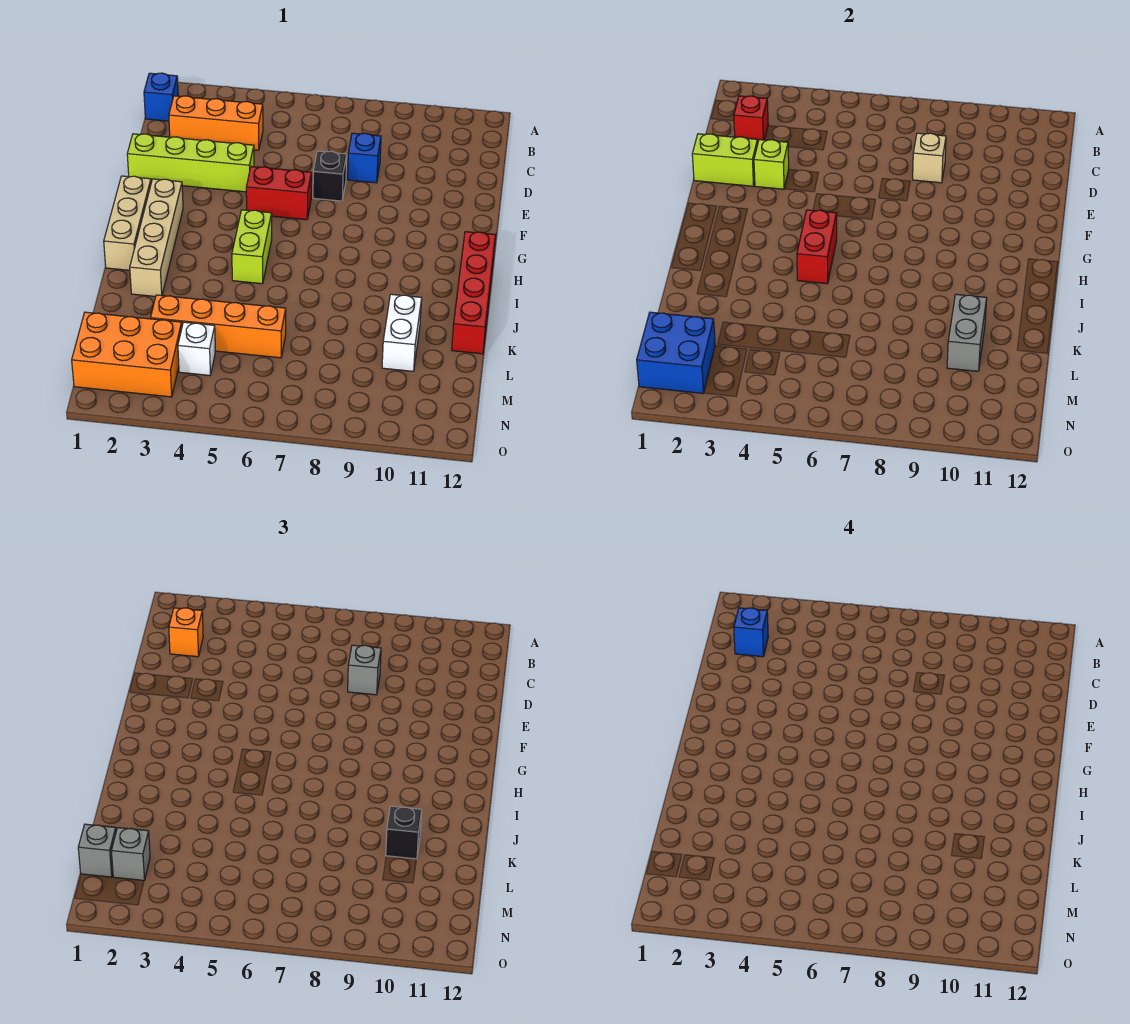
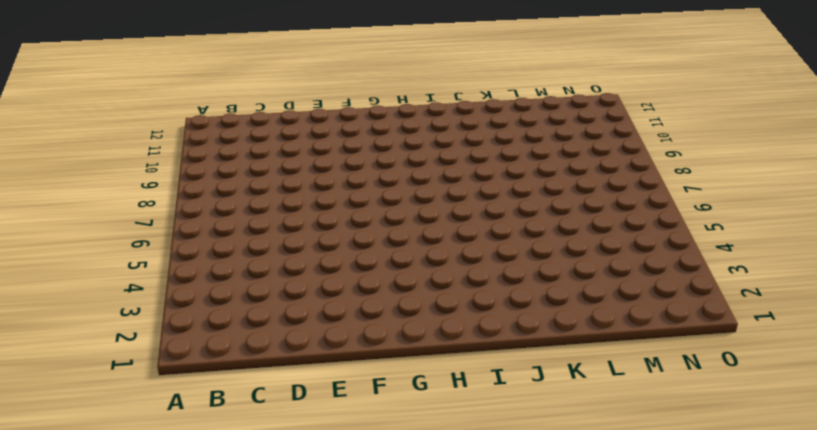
none -> blue brick B1 level 1
none -> orange brick C2:C4 level 1
none -> blue brick D8 level 1

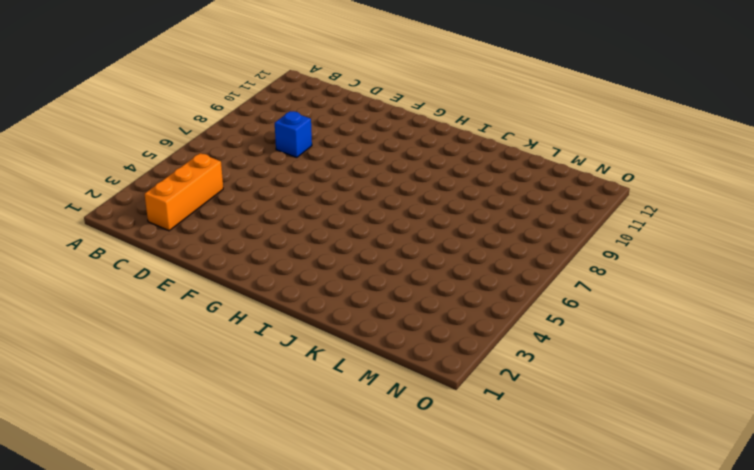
none -> blue brick B1 level 1
none -> lime brick E1:E4 level 1
none -> black brick E7 level 1

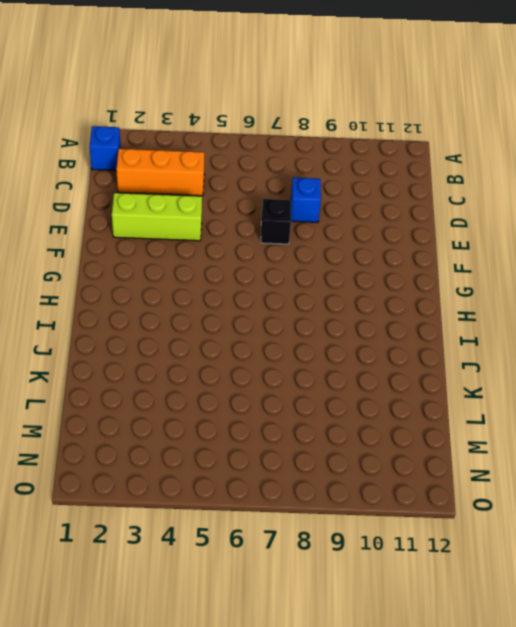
lime brick E2:E4 level 1 -> lime brick E1:E4 level 1
none -> red brick F5:F6 level 1
none -> tan brick G1:I1 level 1
none -> tan brick G2:J2 level 1

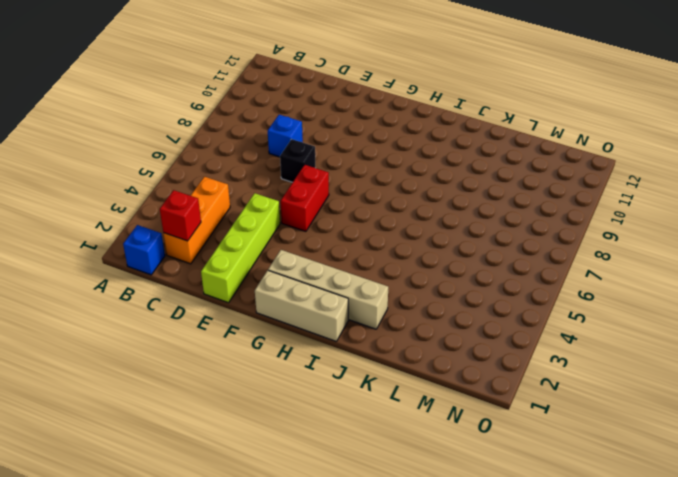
none -> lime brick H5:I5 level 1
none -> red brick H12:K12 level 1
none -> white brick K10:L10 level 1

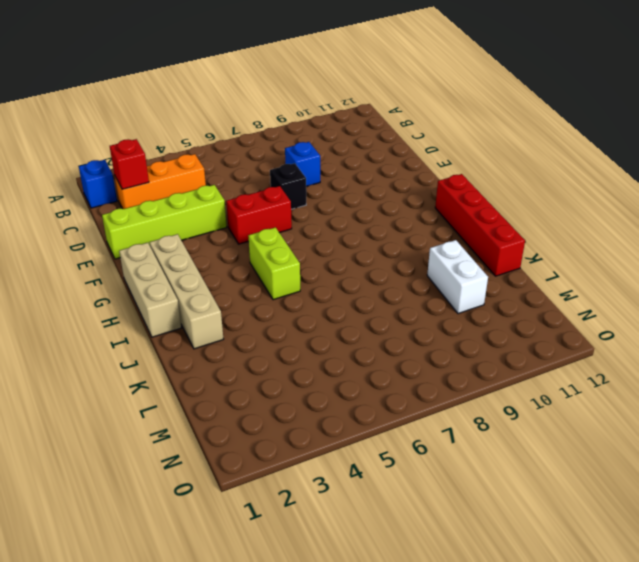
none -> orange brick L3:L6 level 1
none -> orange brick M1:N3 level 1
none -> white brick M4 level 1

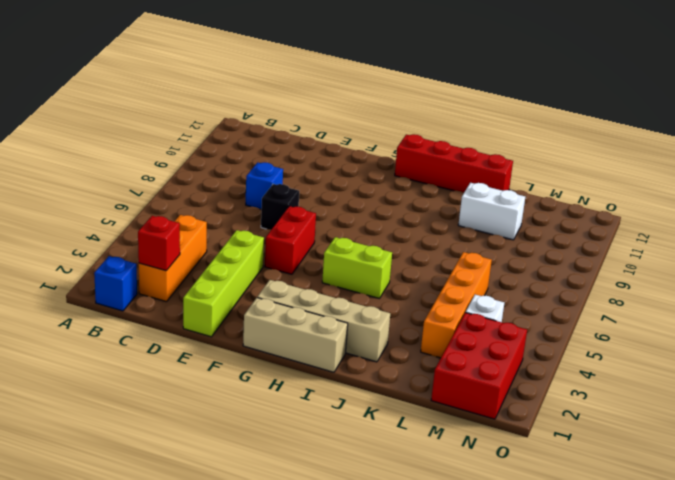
red brick M1:N3 level 1 -> orange brick M1:N3 level 1
none -> tan brick D8 level 2
none -> lime brick E1:E2 level 2
none -> lime brick E3 level 2

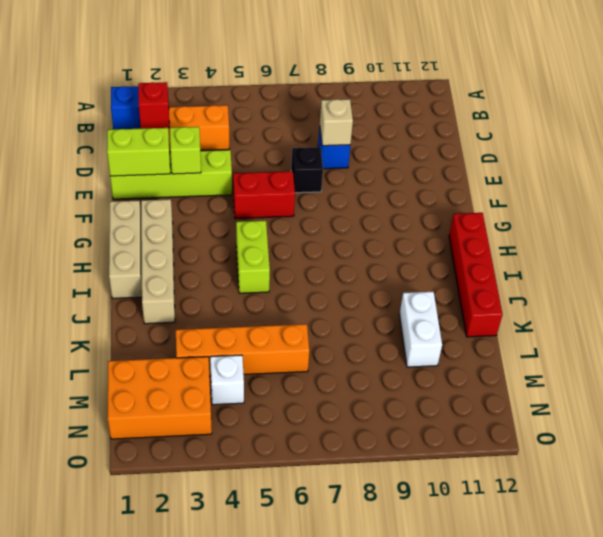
none -> red brick H5:I5 level 2
none -> grey brick K10:L10 level 2
none -> blue brick M1:N2 level 2

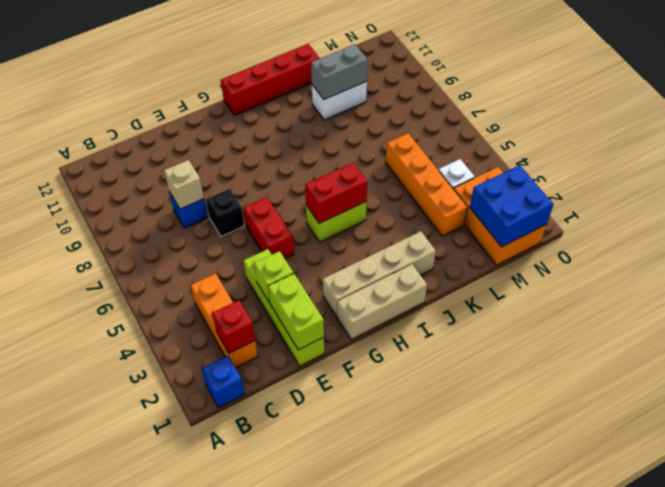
none -> orange brick C2 level 3
none -> grey brick D8 level 3
none -> black brick K10 level 3

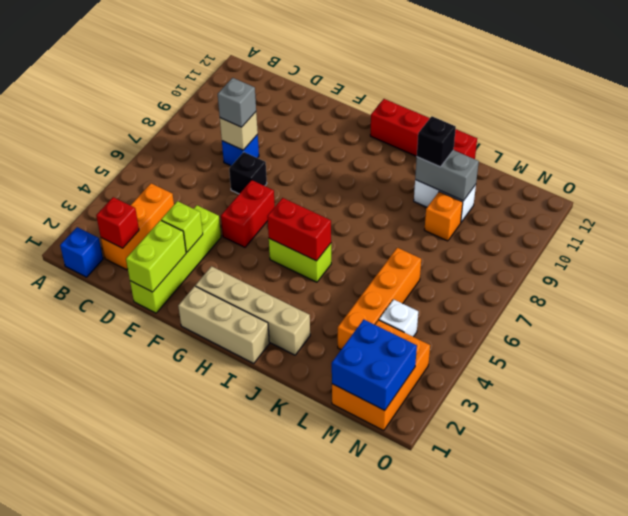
orange brick L9 level 1 -> orange brick C2 level 3
none -> grey brick M1 level 3
none -> grey brick M2 level 3
none -> blue brick C2 level 4

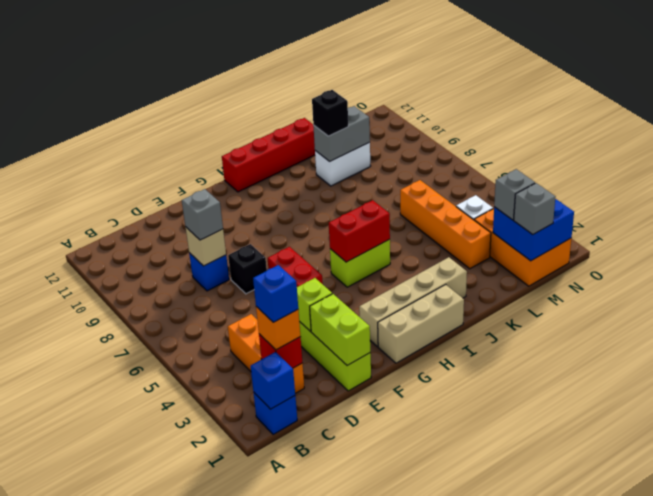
blue brick B1 level 2 -> none

